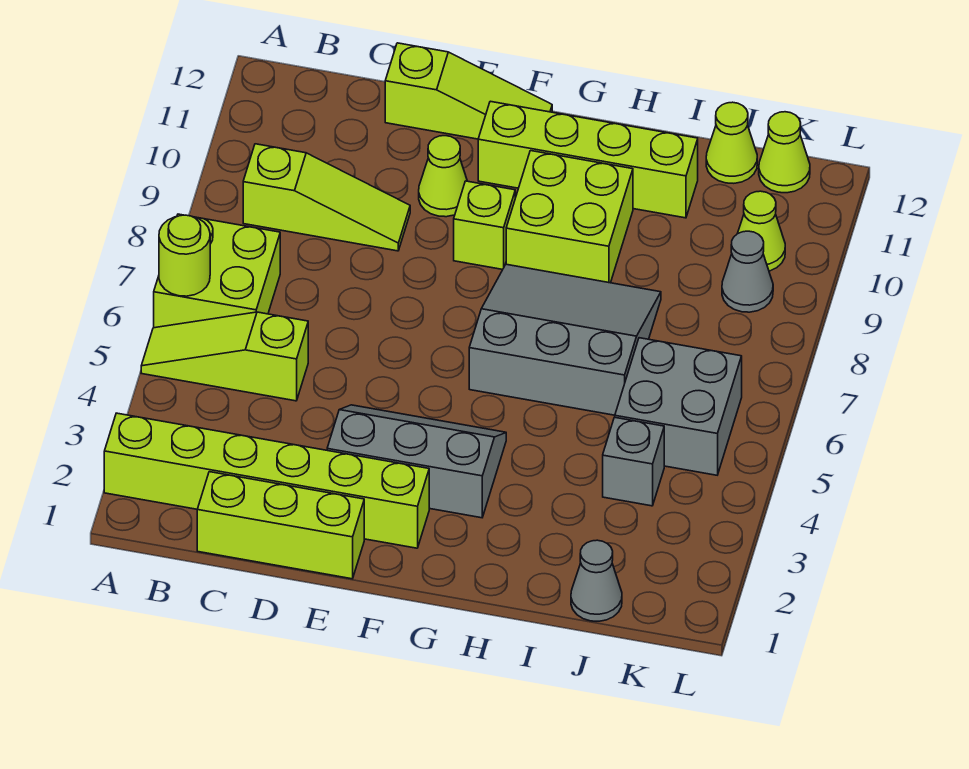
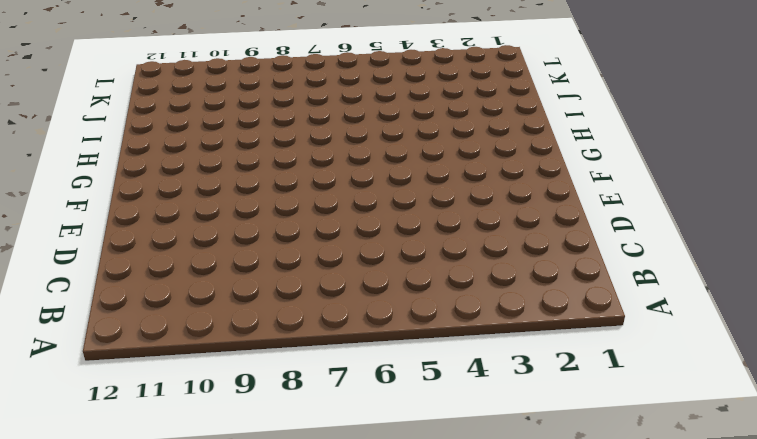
none -> lime brick A2:F2 level 1
none -> lime slope A5:C5 level 1 top C
none -> lime brick A6:B7 level 1

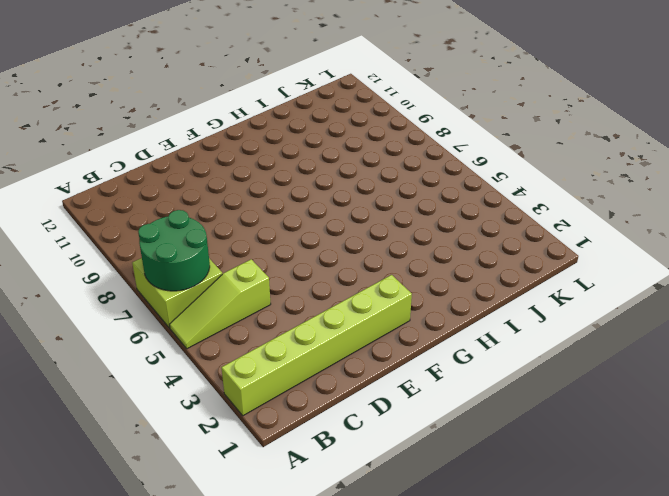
green round brick A6:B7 level 2 -> lime round brick A6 level 2
none -> lime slope B9:D9 level 1 top B
none -> lime brick C1:E1 level 1
none -> lime slope D12:F12 level 1 top D

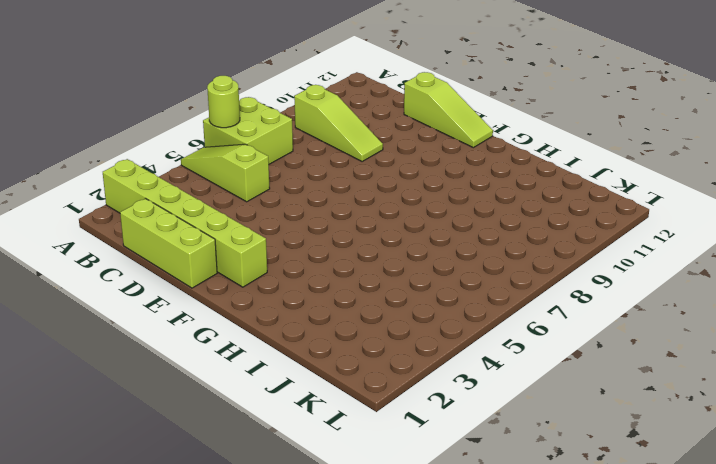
none -> grey slope E3:G4 level 1 top 3
none -> lime cone E10 level 1
none -> lime brick F9 level 1

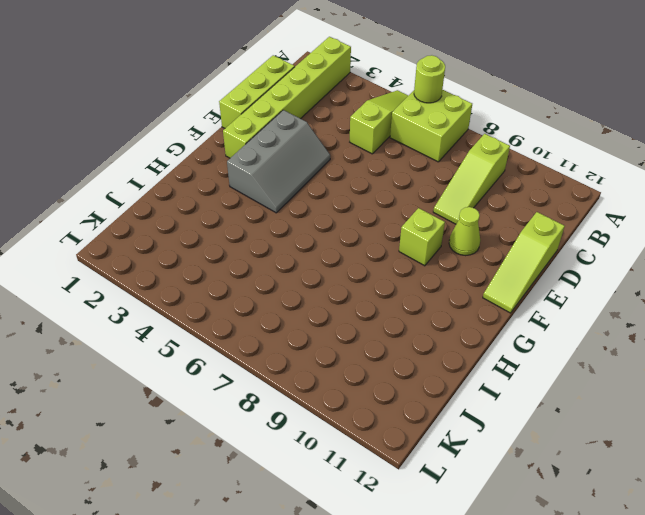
none -> lime brick F11:I11 level 1
none -> grey slope G6:I8 level 1 top 6
none -> lime brick G9:H10 level 1

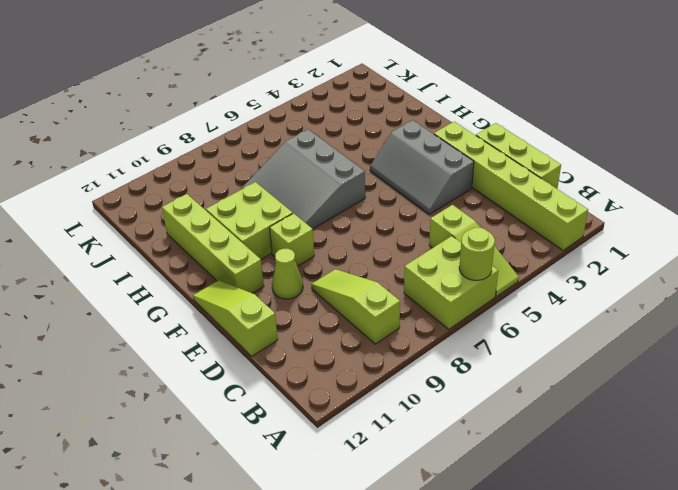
none -> grey cone J1 level 1
none -> grey brick J4 level 1
none -> grey brick J5:K6 level 1

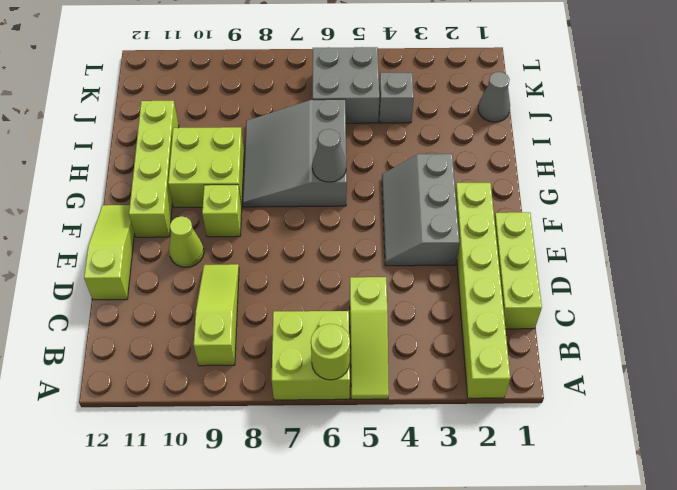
grey cone G6 level 2 -> grey cone K9 level 1
none -> lime cone J12 level 1
none -> lime cone K10 level 1
none -> lime cone K12 level 1

